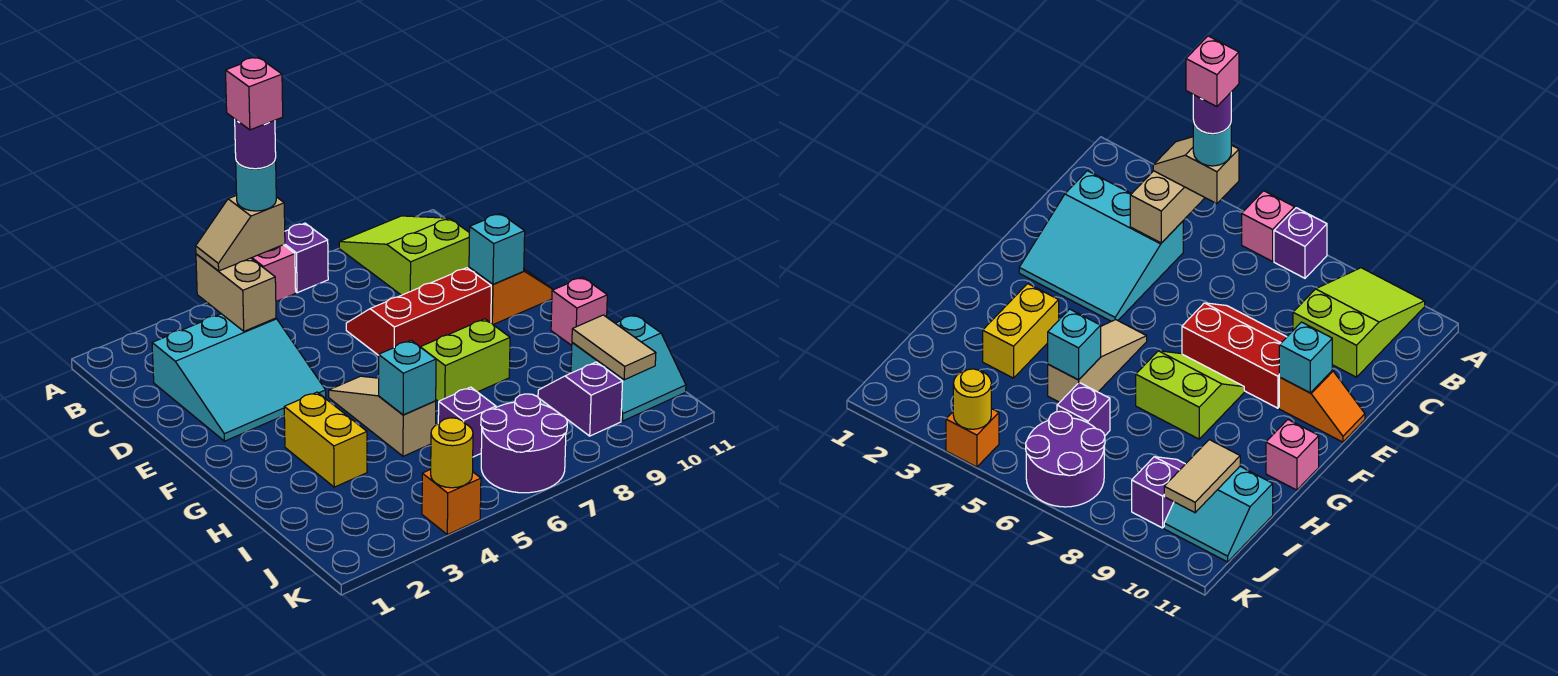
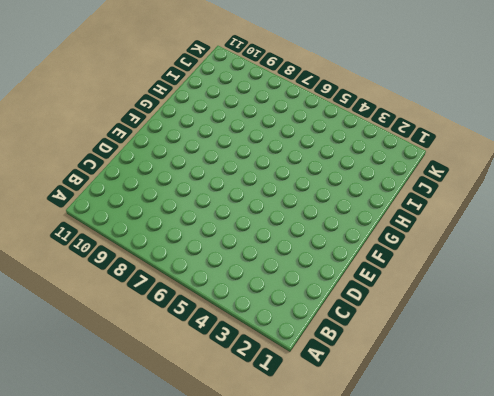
none -> pink brick A6 level 1
none -> purple brick A7 level 1
none -> lime slope A9:C10 level 1 top C

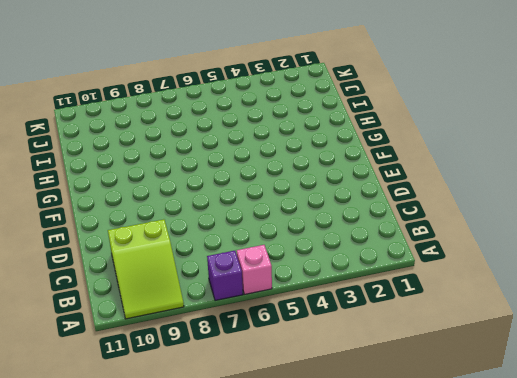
none -> cyan slope C2:E4 level 1 top C
none -> red slope D7:E9 level 1 top E
none -> orange slope E10:E11 level 1 top 10

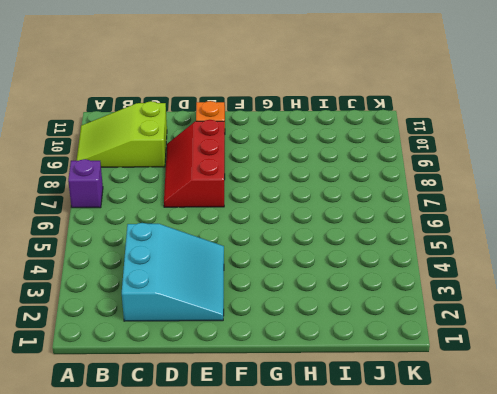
none -> pink brick A6 level 1
none -> tan slope F5:H5 level 1 top H
none -> lime slope F7:G8 level 1 top G

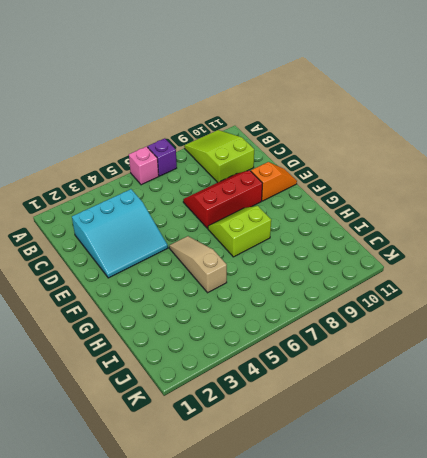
none -> yellow brick G3:H3 level 1
none -> pink brick G11 level 1
none -> purple brick I6 level 1

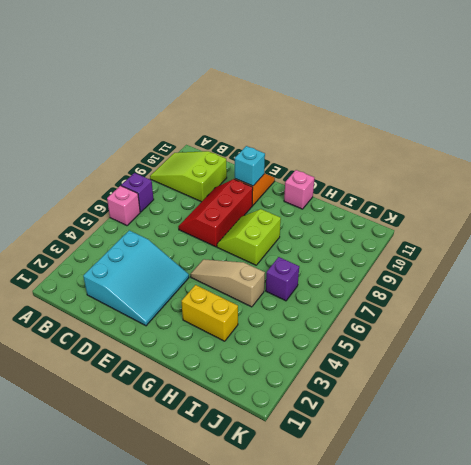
none -> purple slope I9:J9 level 1 top J
none -> cyan slope I10:J11 level 1 top I
none -> purple round brick J6:K7 level 1

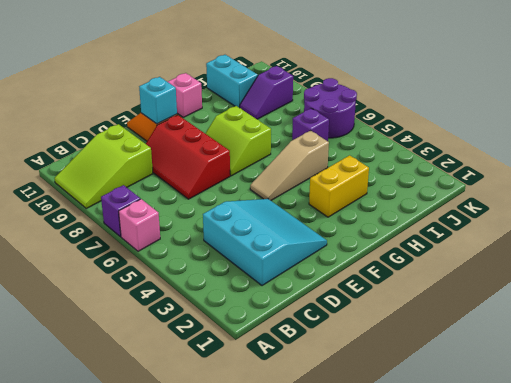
none -> orange brick K4 level 1
none -> tan brick B4:C4 level 2
none -> cyan brick H5 level 2

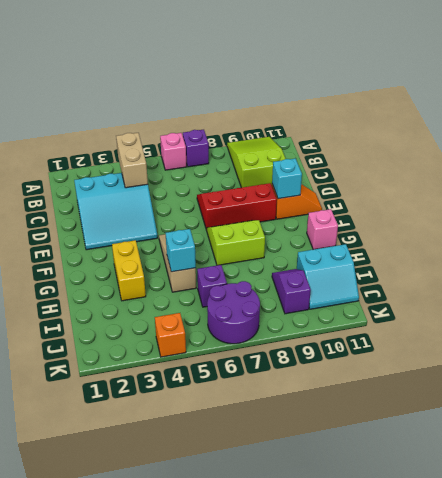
none -> tan tile I10:J10 level 2
none -> yellow round brick K4 level 2
none -> tan slope B4:B5 level 3 top 5

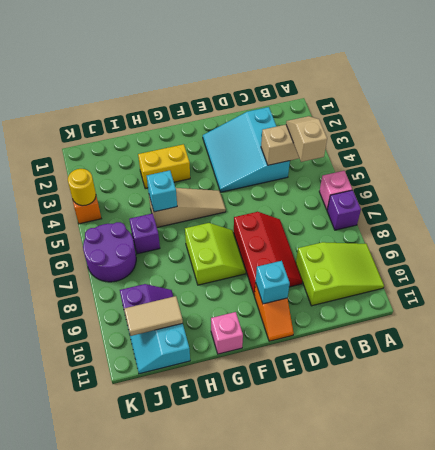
none -> cyan round brick B5 level 4
none -> purple round brick B5 level 5
none -> pink brick B5 level 6

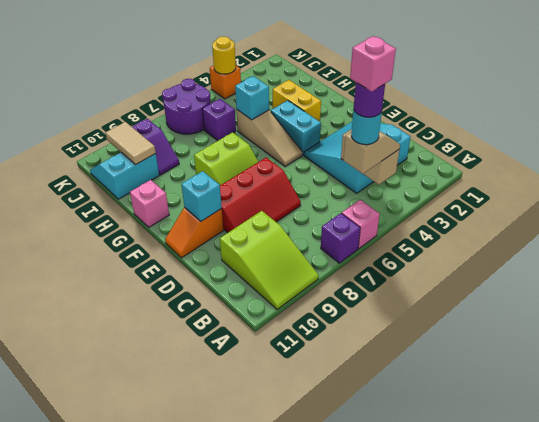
cyan brick F4:G4 level 1 -> none

